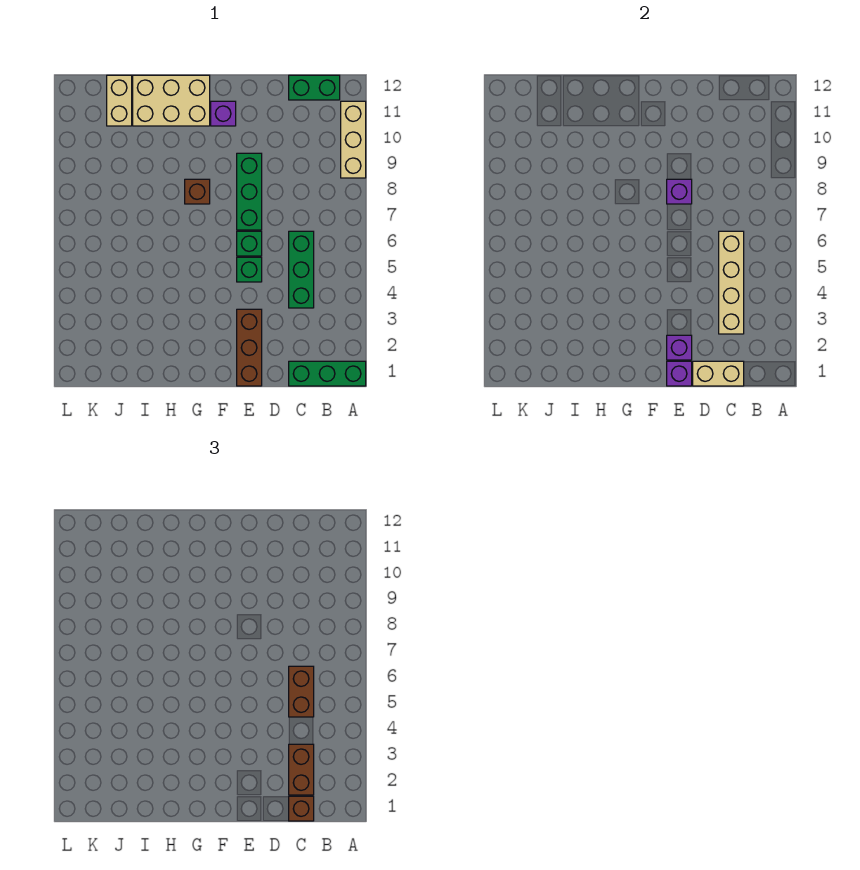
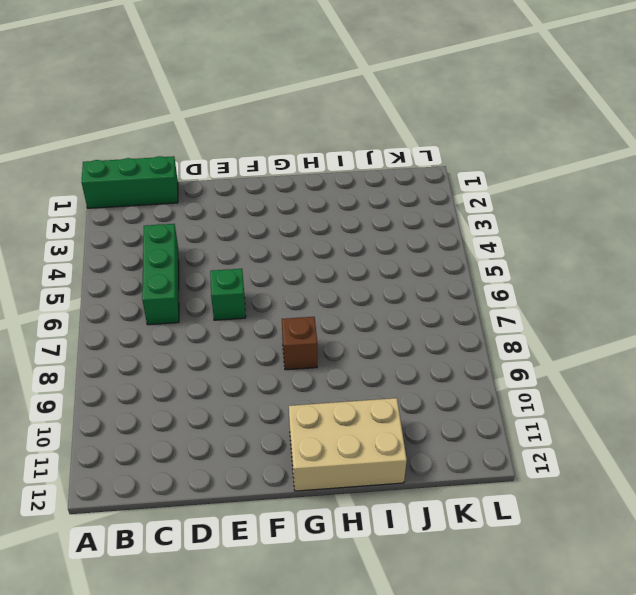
none -> tan brick A9:A11 level 1
none -> green brick B12:C12 level 1
none -> brown brick E1:E3 level 1

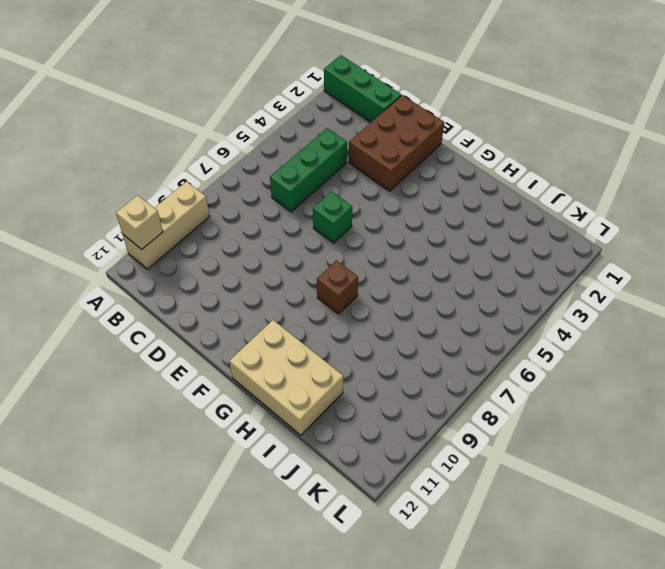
tan brick A11 level 2 -> none
brown brick D1:E3 level 1 -> brown brick E1:E3 level 1
none -> green brick B12:C12 level 1
none -> green brick E5 level 1
none -> green brick E7:E9 level 1

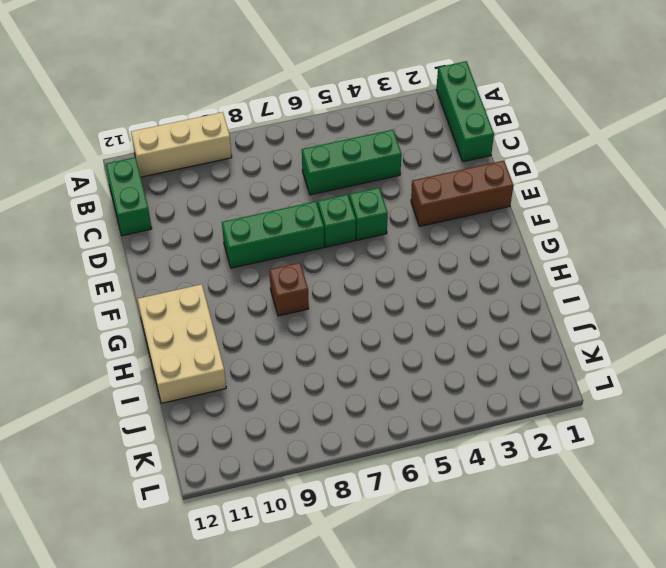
none -> purple brick F11 level 1
none -> tan brick J11:J12 level 1
none -> tan brick C1:D1 level 2

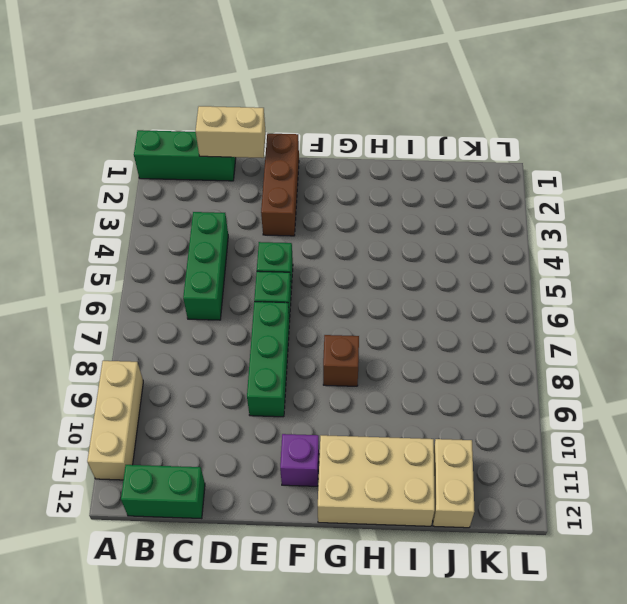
none -> tan brick C3:C6 level 2
none -> purple brick E1 level 2
none -> purple brick E2 level 2

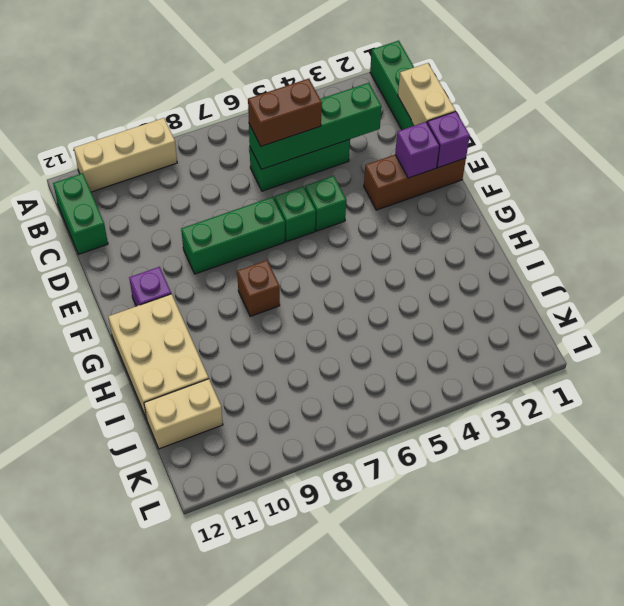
green brick C3:C6 level 2 -> tan brick C3:C6 level 2
none -> purple brick E8 level 2
none -> brown brick C1 level 3
none -> brown brick C2:C3 level 3

